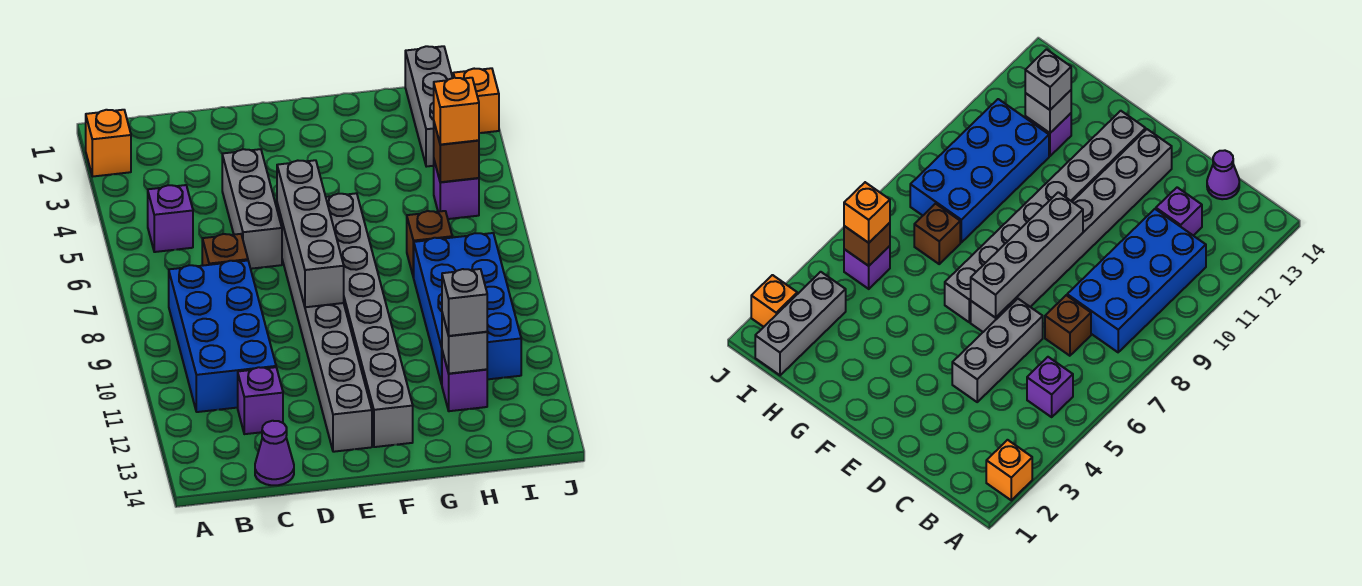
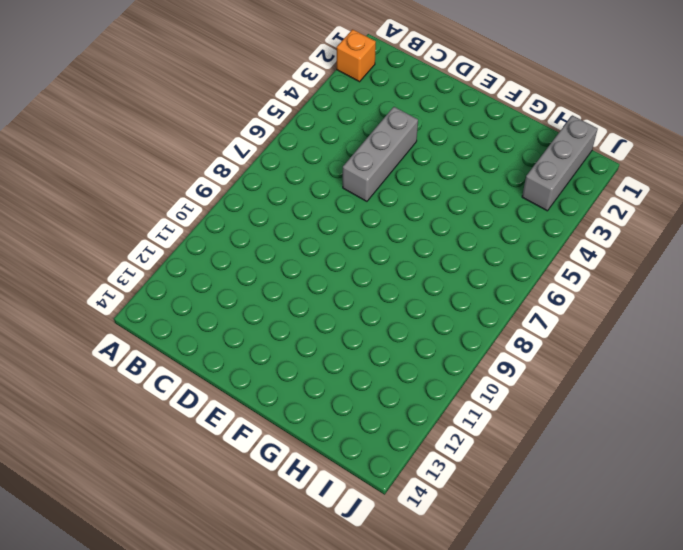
none -> purple brick B5 level 1
none -> blue brick B8:C11 level 1
none -> brown brick C7 level 1

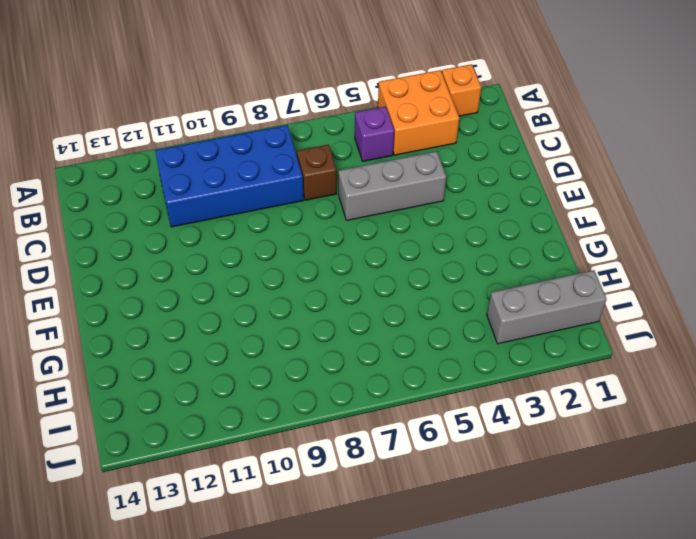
orange brick A3:B4 level 1 -> none
none -> purple brick C12 level 1
none -> purple cone C14 level 1
none -> grey brick E6:E13 level 1

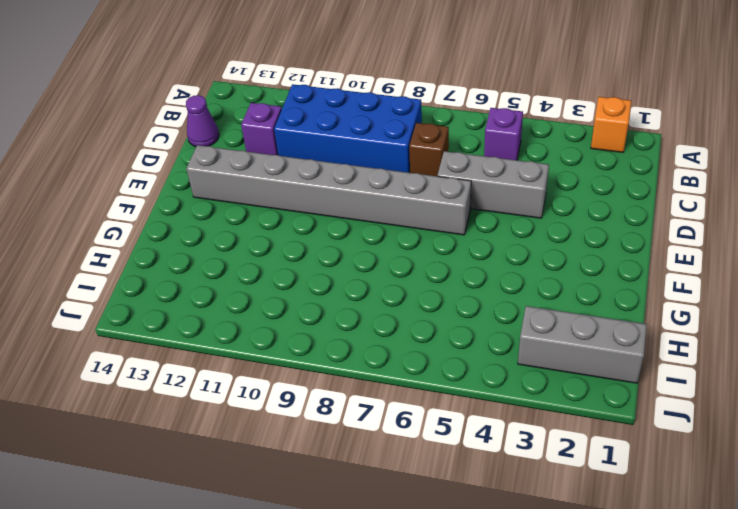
none -> grey brick F6:F13 level 1
none -> brown brick H7 level 1
none -> blue brick H8:I11 level 1

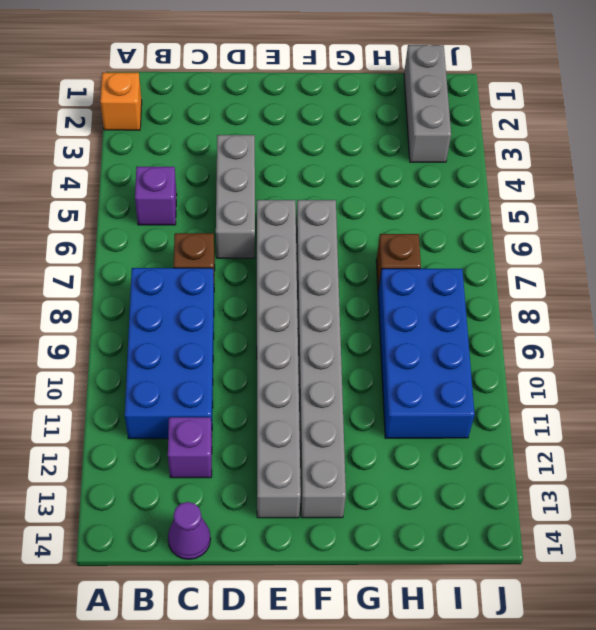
none -> purple brick H12 level 1
none -> purple brick I5 level 1
none -> orange brick J2 level 1

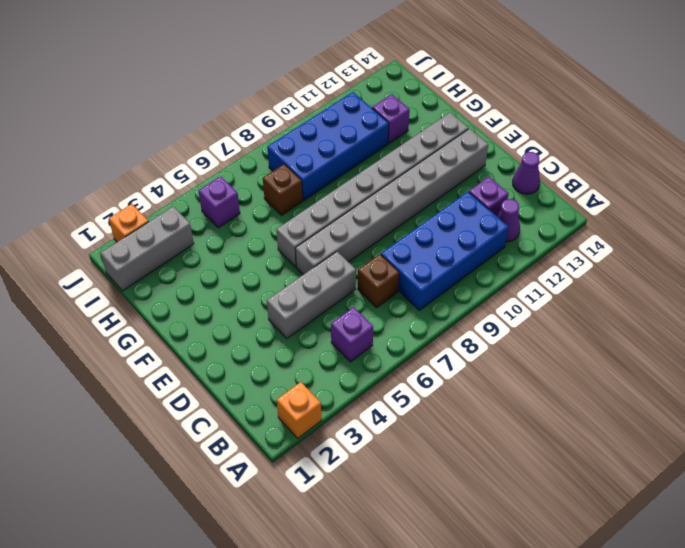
purple cone B12 level 1 -> none
none -> grey brick E6:E9 level 2
none -> grey brick H12 level 2
none -> brown brick I5 level 2

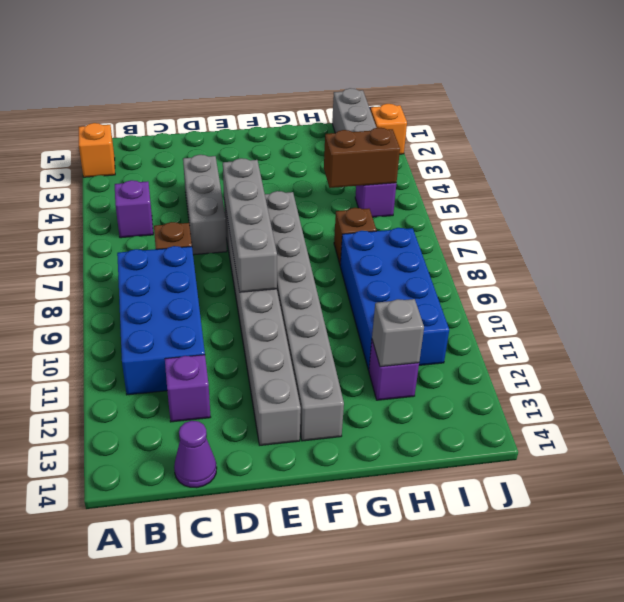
brown brick H5:I5 level 2 -> brown brick I5 level 2
none -> grey brick H12 level 3
none -> orange brick I5 level 3

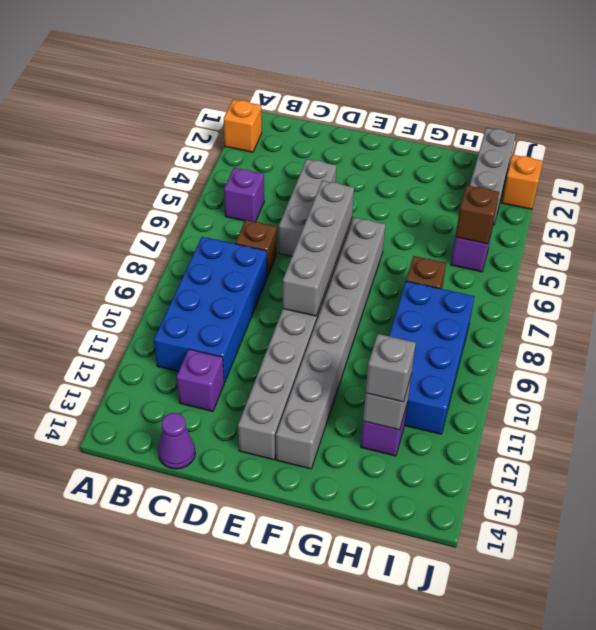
none -> orange brick I5 level 3

